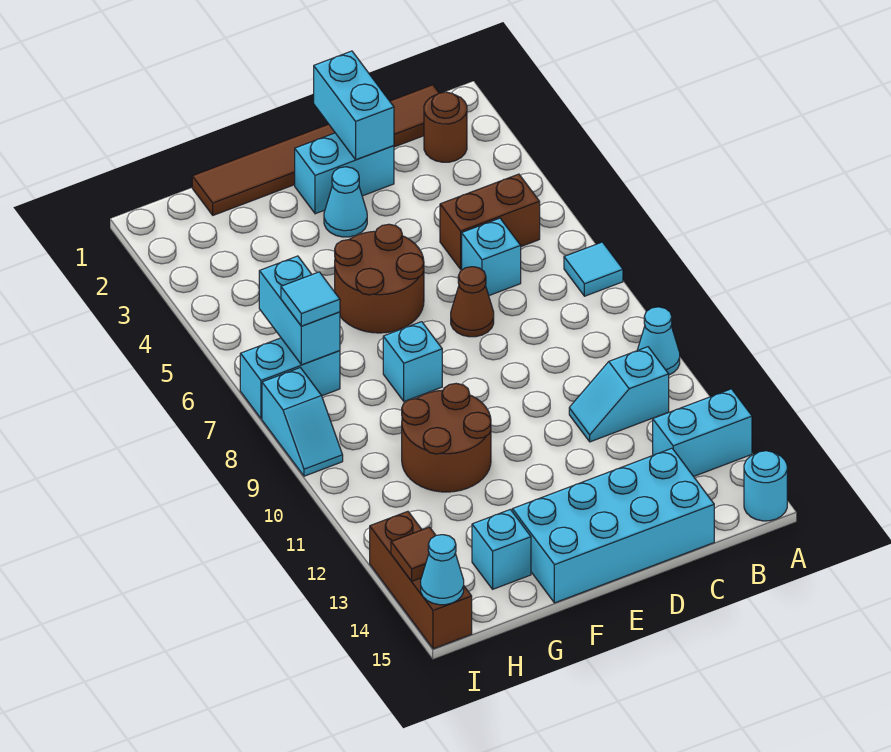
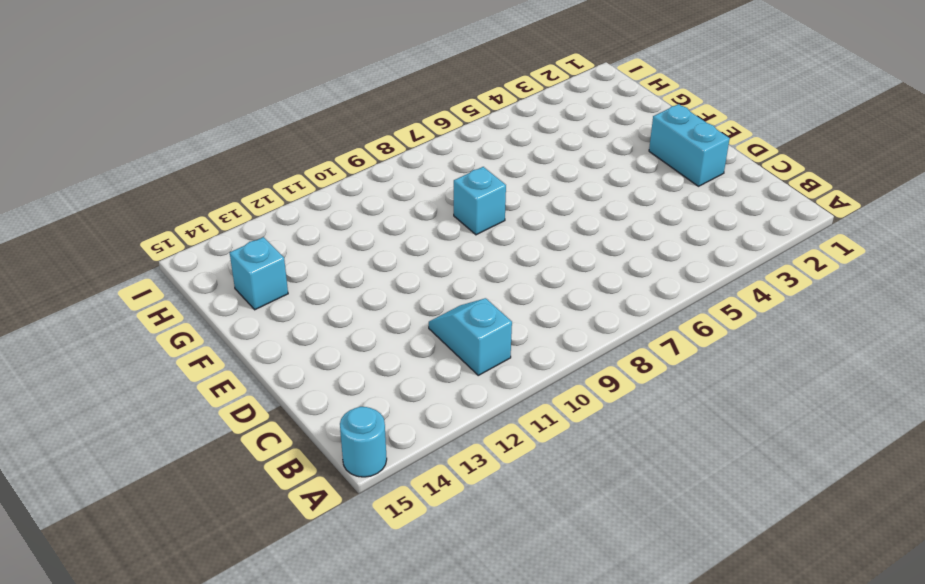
none -> cyan tile A7 level 1
none -> cyan cone A10 level 1
none -> cyan brick A13:B13 level 1

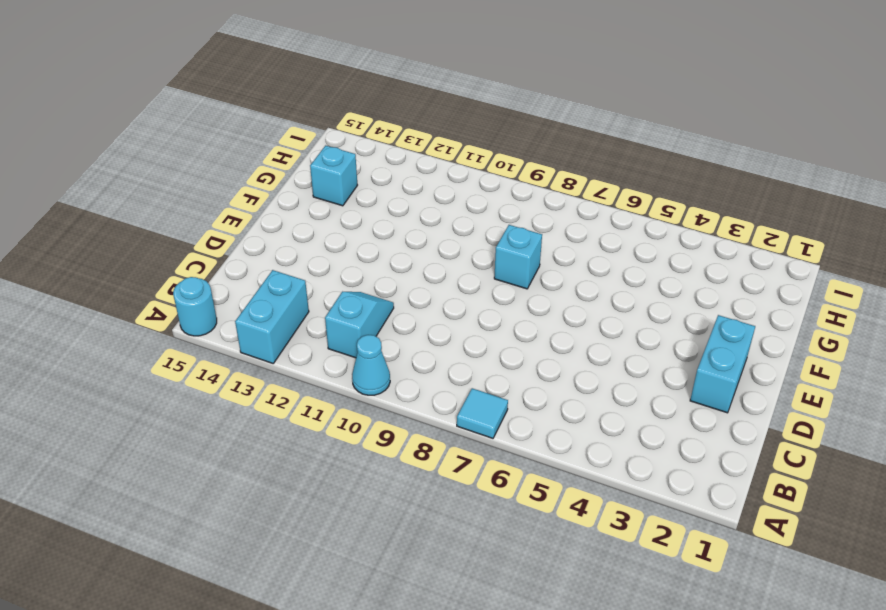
none -> brown tile B1:G1 level 1
none -> brown round brick B2 level 1
none -> brown brick B5:C5 level 1

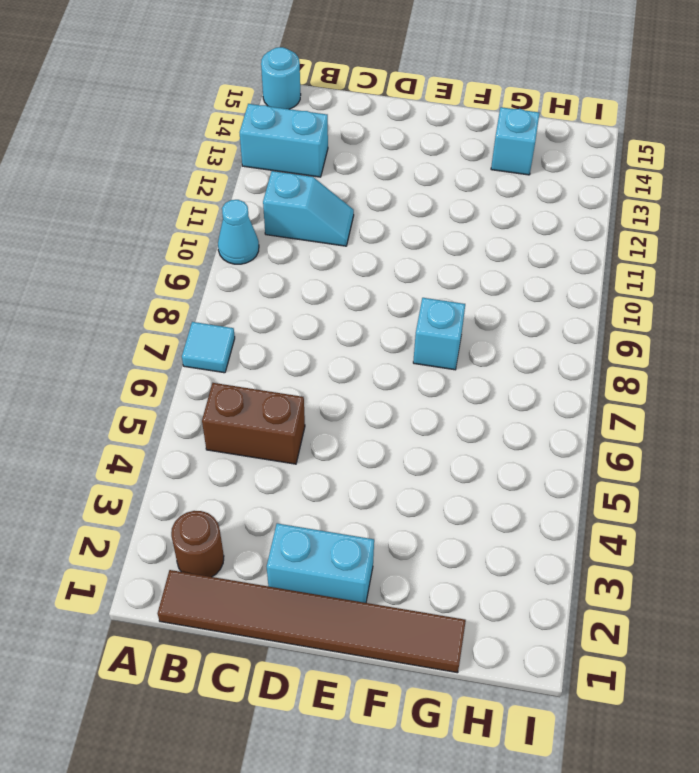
none -> cyan brick C6 level 1
none -> cyan brick C14:F15 level 1
none -> brown cone D7 level 1

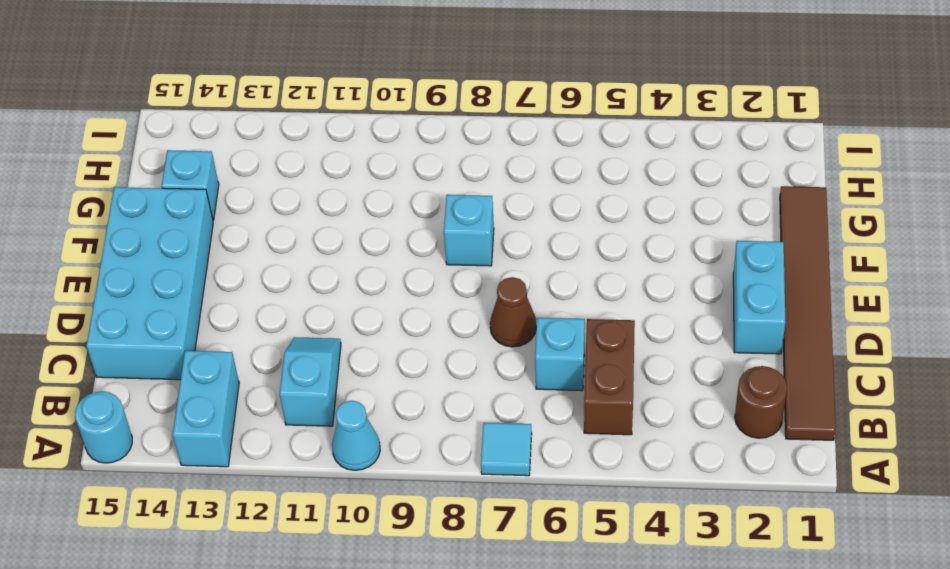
none -> cyan cone E3 level 1
none -> brown round brick E5:F6 level 1
none -> brown round brick F10:G11 level 1

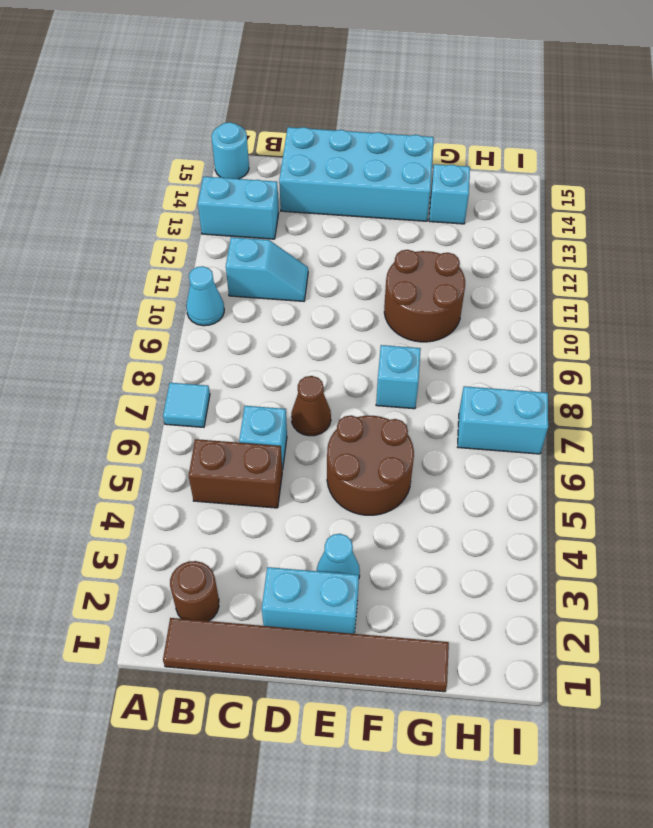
none -> cyan slope I8:I9 level 1 top 8
none -> brown brick I13:I15 level 1
none -> cyan brick D1:D2 level 2

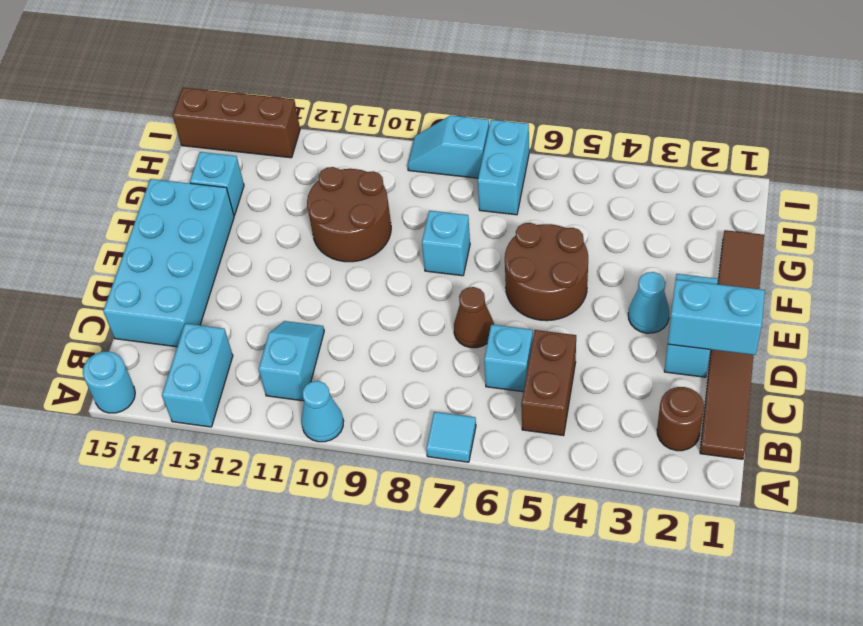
none -> cyan brick H6:H7 level 2
none -> brown tile I14 level 2
none -> cyan cone I15 level 2

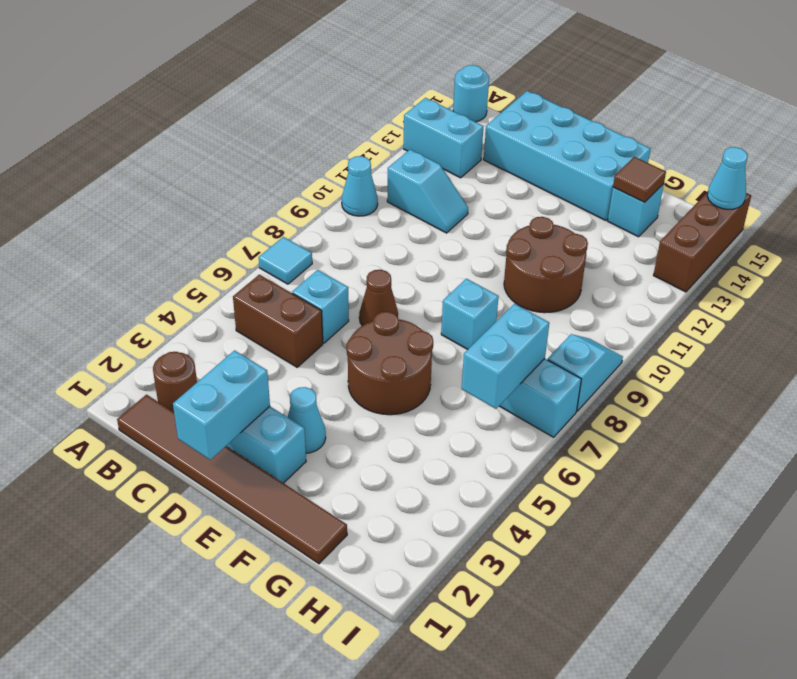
brown tile G14 level 2 -> brown tile I14 level 2
none -> cyan tile H7 level 3

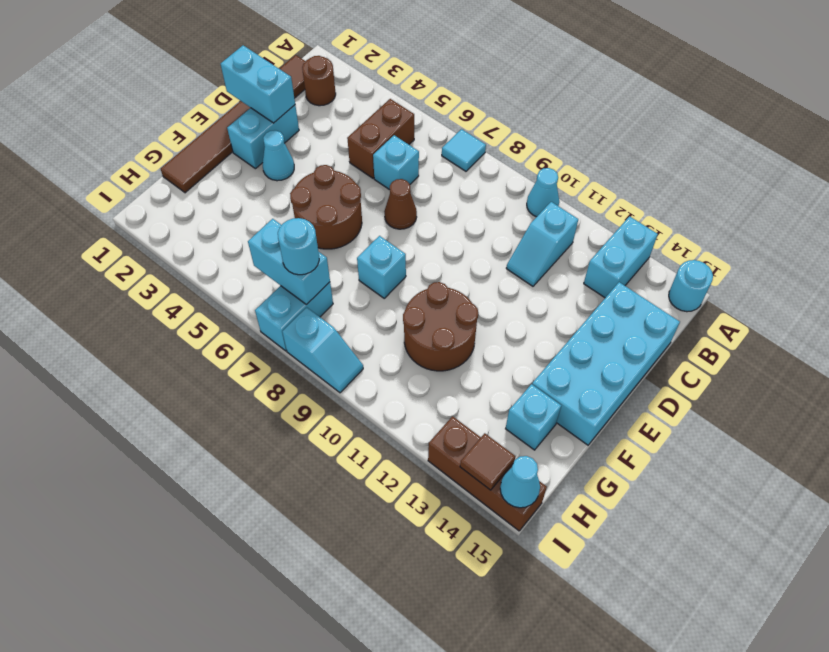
cyan round brick H7 level 3 -> cyan tile H7 level 3

